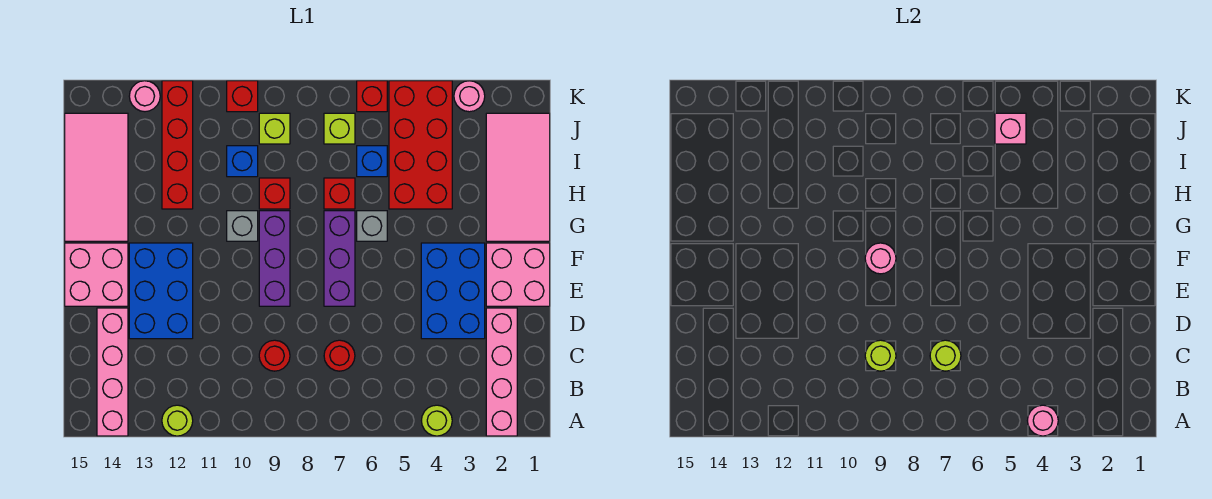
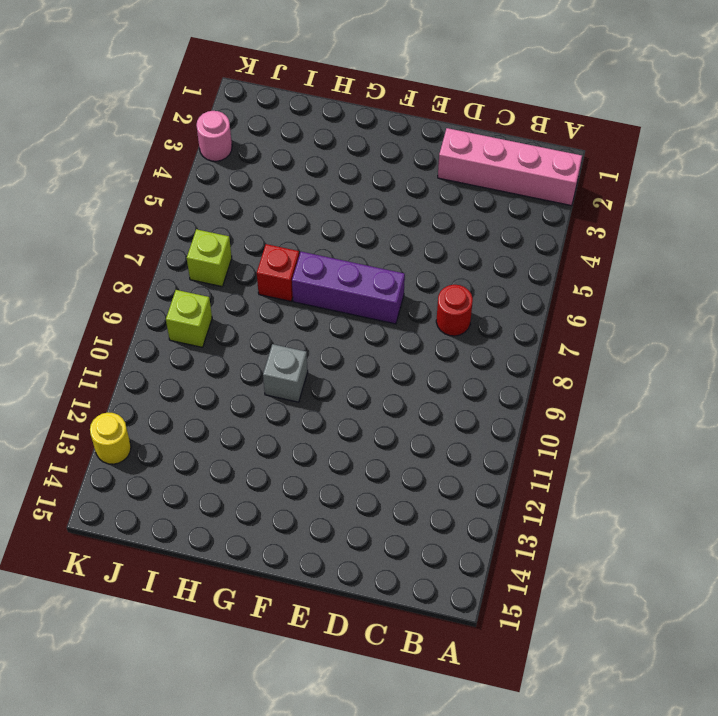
yellow round brick K13 level 1 -> pink round brick K13 level 1
none -> lime round brick A4 level 1
none -> lime round brick A12 level 1
none -> pink brick A14:D14 level 1
none -> red round brick C9 level 1

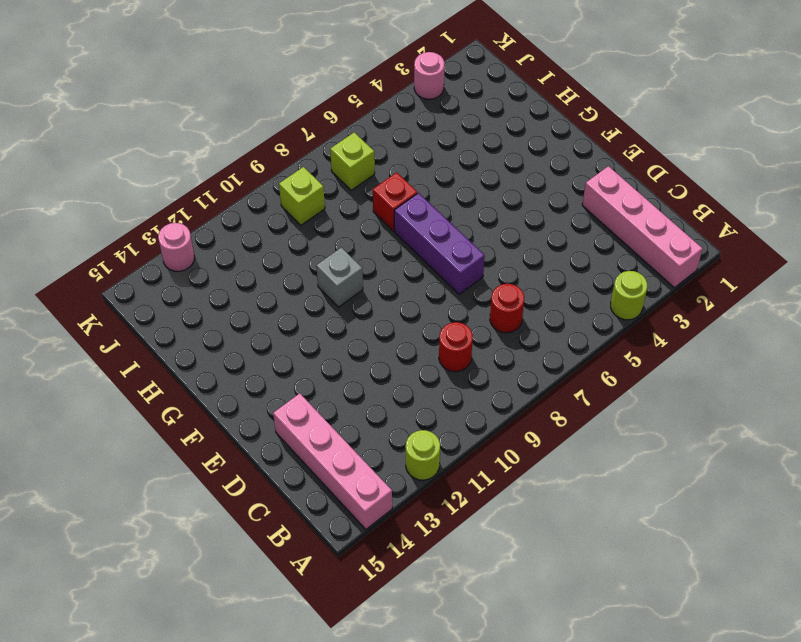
none -> blue brick D3:F4 level 1
none -> blue brick D12:F13 level 1
none -> pink brick E1:F2 level 1
none -> purple brick E9:G9 level 1

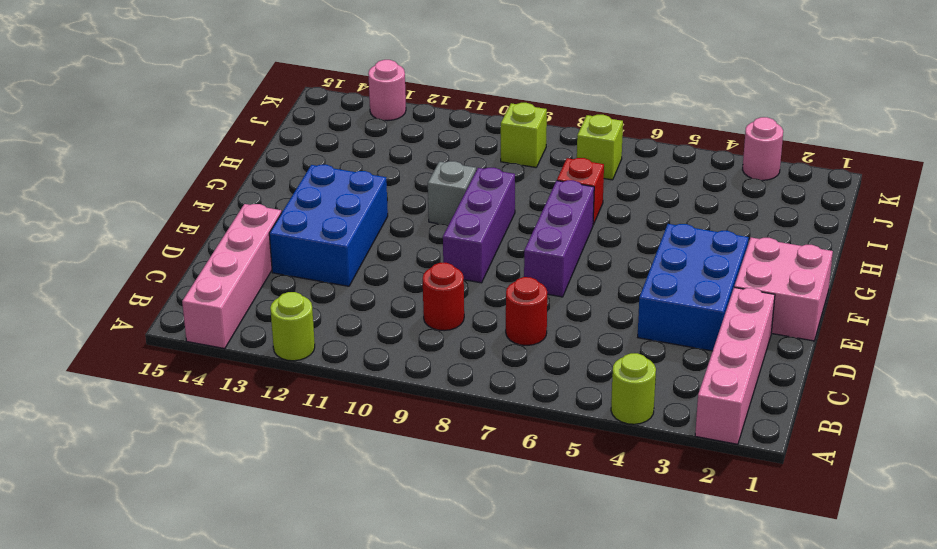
none -> pink brick E14:F15 level 1
none -> pink tile G1:J2 level 1
none -> grey brick G6 level 1
none -> pink tile G14:J15 level 1

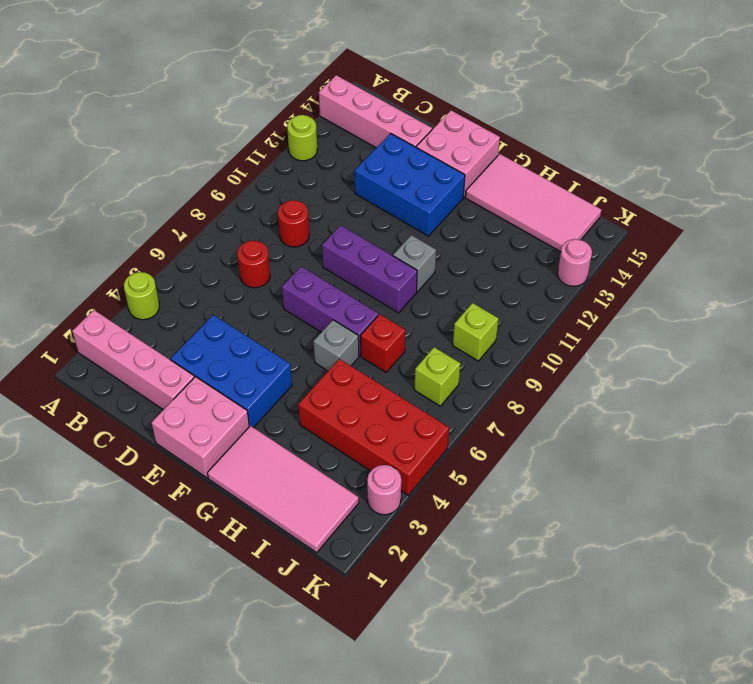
none -> red brick H9 level 1
none -> red brick H12:K12 level 1
none -> blue brick I6 level 1
none -> blue brick I10 level 1

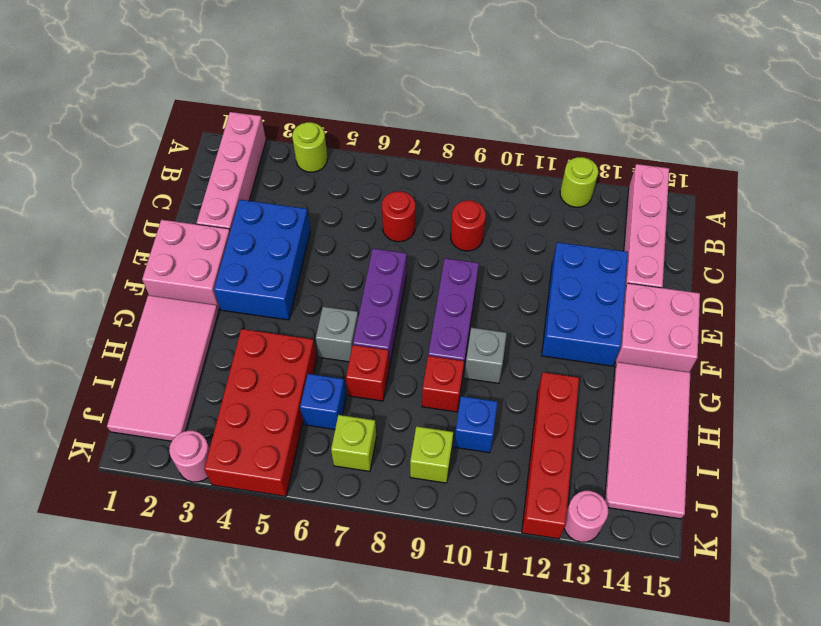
none -> red brick K6 level 1
none -> red brick K10 level 1
none -> pink round brick A4 level 2
none -> lime round brick C7 level 2

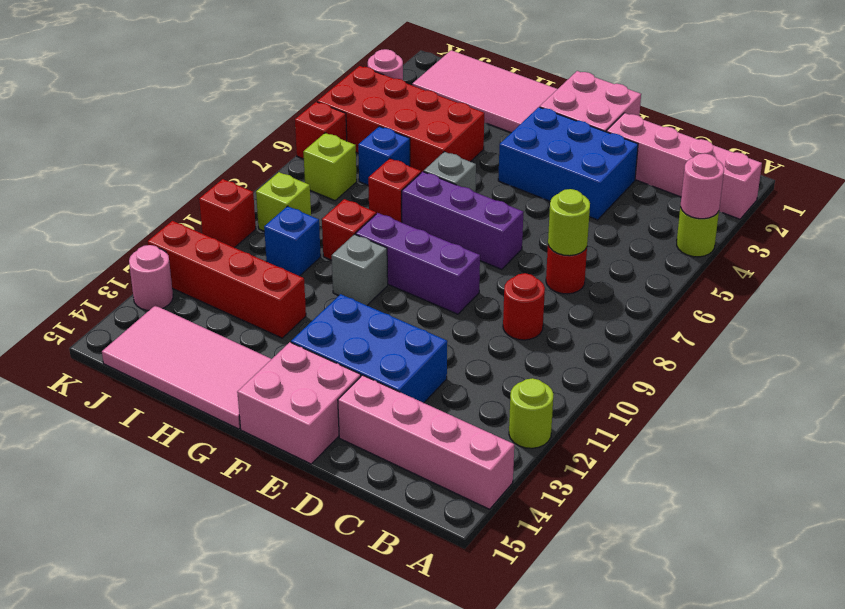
none -> lime round brick C9 level 2
none -> pink round brick F9 level 2
none -> pink brick J5 level 2

